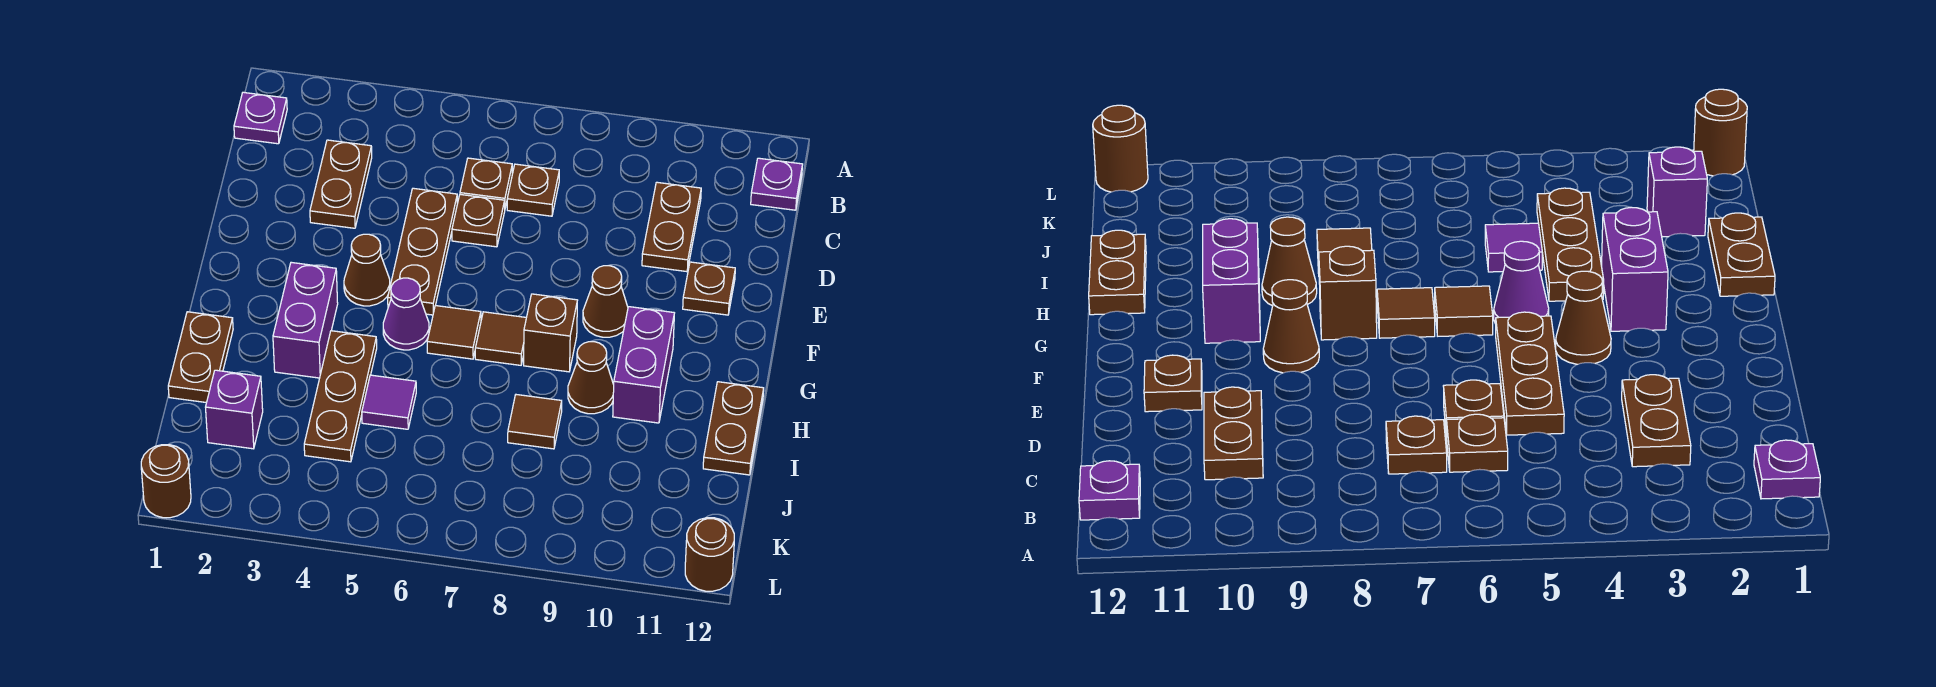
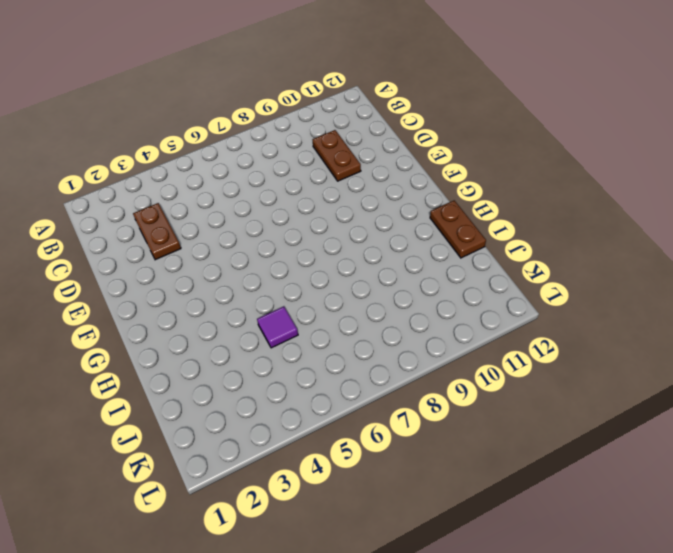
none -> purple plate B1 level 1
none -> purple plate B12 level 1
none -> brown plate C6 level 1

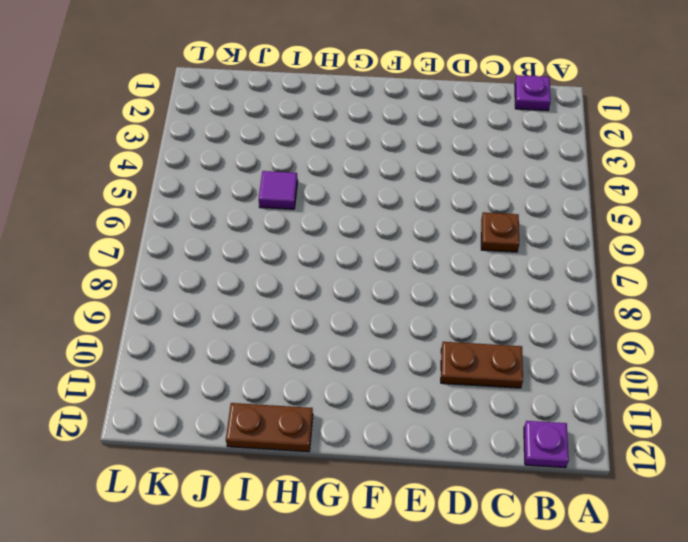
none -> brown plate C3:D3 level 1
none -> brown plate C7 level 1
none -> brown plate D5:F5 level 1

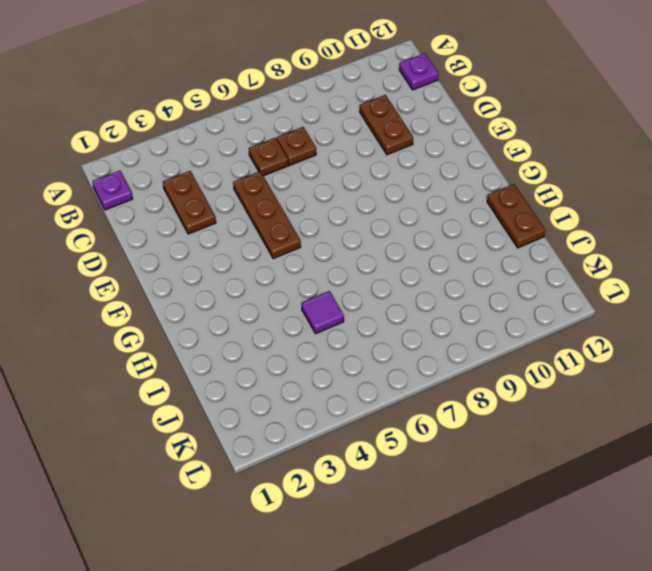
none -> brown plate D6 level 1
none -> brown plate E11 level 1
none -> brown cone F4 level 1

